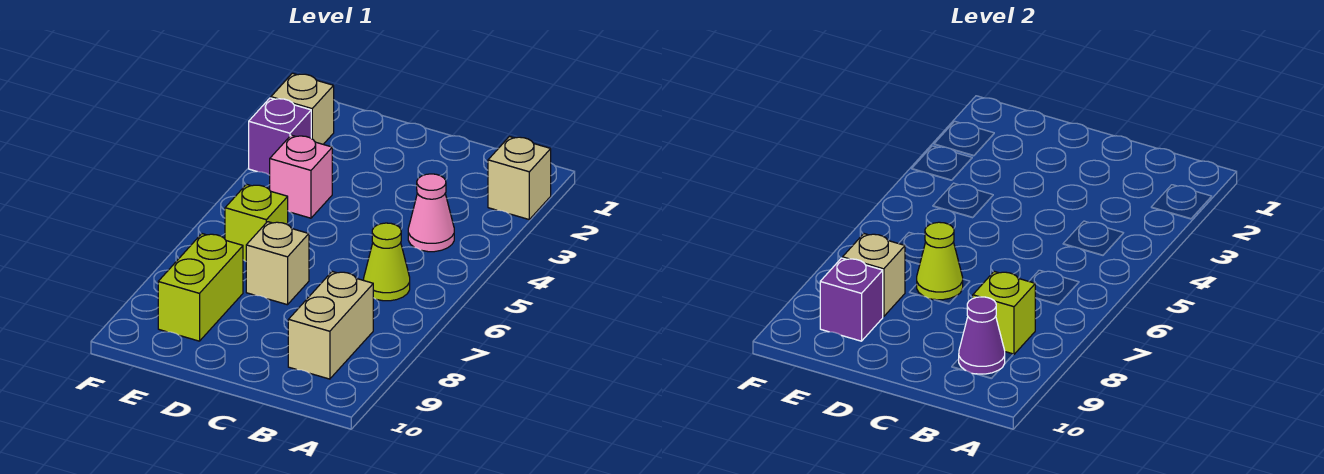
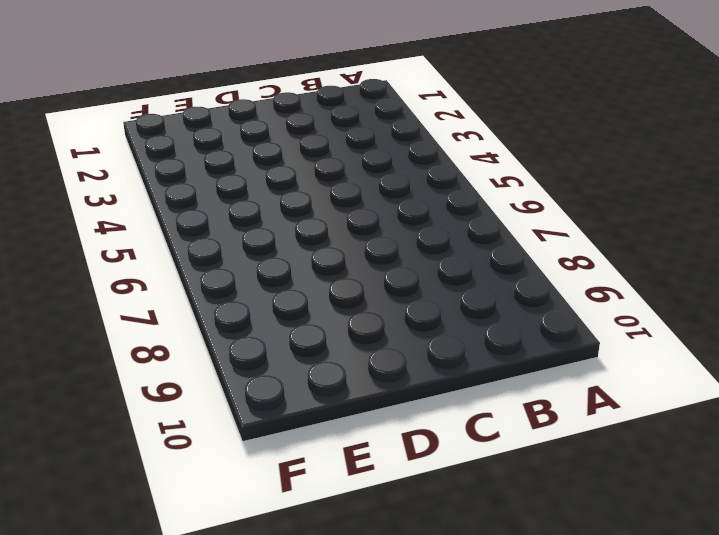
none -> tan brick A2 level 1
none -> pink cone B4 level 1
none -> lime cone B6 level 1

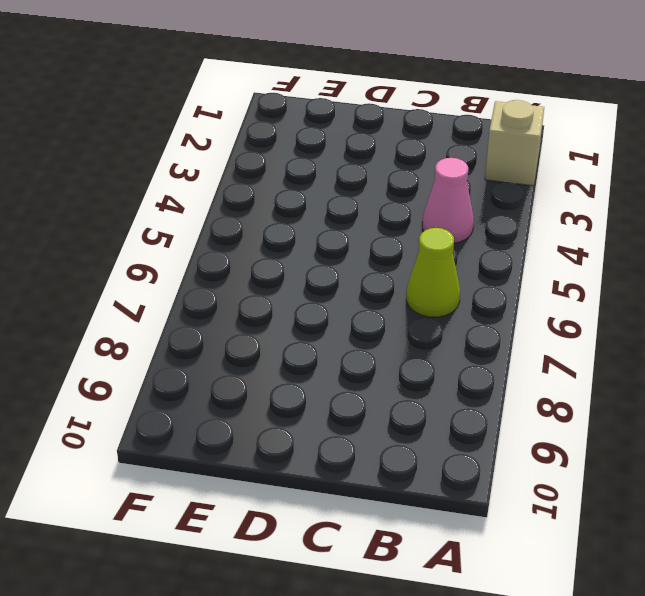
none -> tan brick B8:B9 level 1
none -> tan brick D7 level 1
none -> pink brick E4 level 1

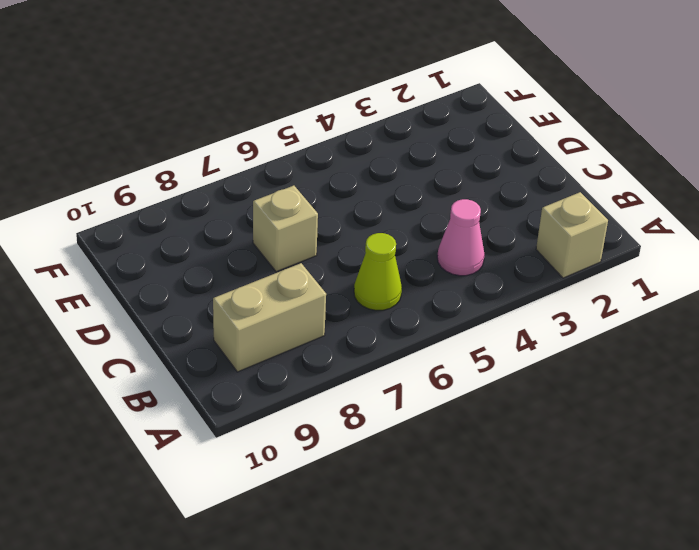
none -> pink brick E4 level 1
none -> lime brick E6 level 1
none -> lime brick E8:E9 level 1

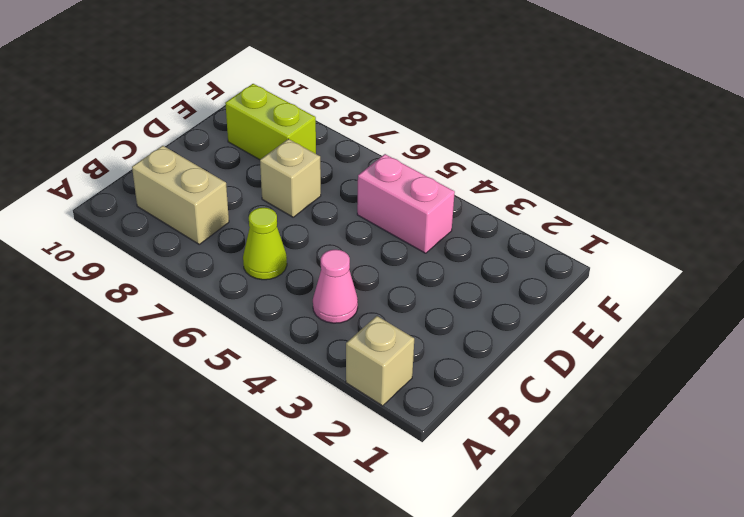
pink brick E4:E5 level 1 -> pink brick E4 level 1
none -> lime brick E6 level 1
none -> tan brick F2 level 1
none -> purple brick F3 level 1

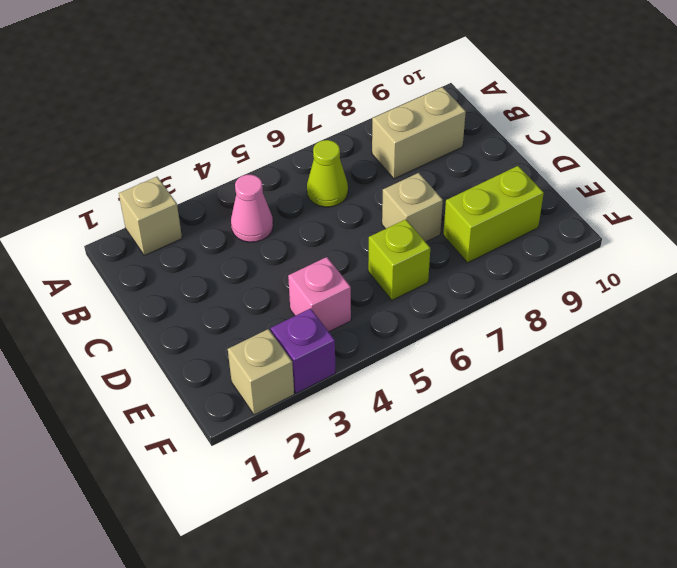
none -> lime brick B8 level 2
none -> purple cone B9 level 2
none -> lime cone D7 level 2

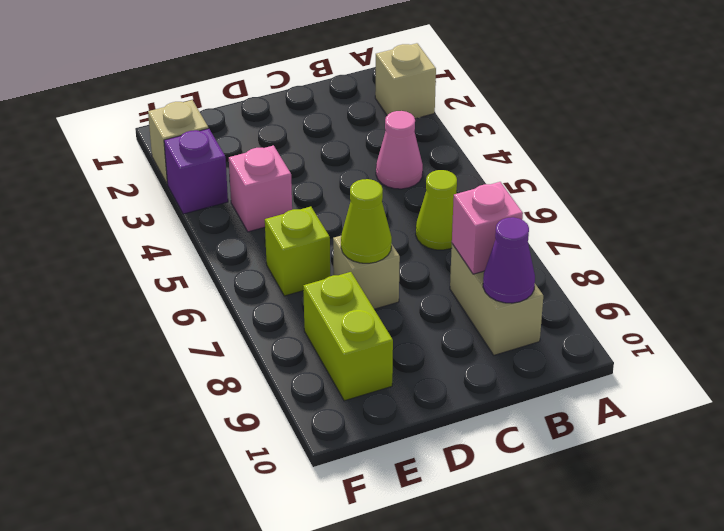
pink brick B8 level 2 -> lime brick B8 level 2
none -> tan brick E8 level 2
none -> purple brick E9 level 2

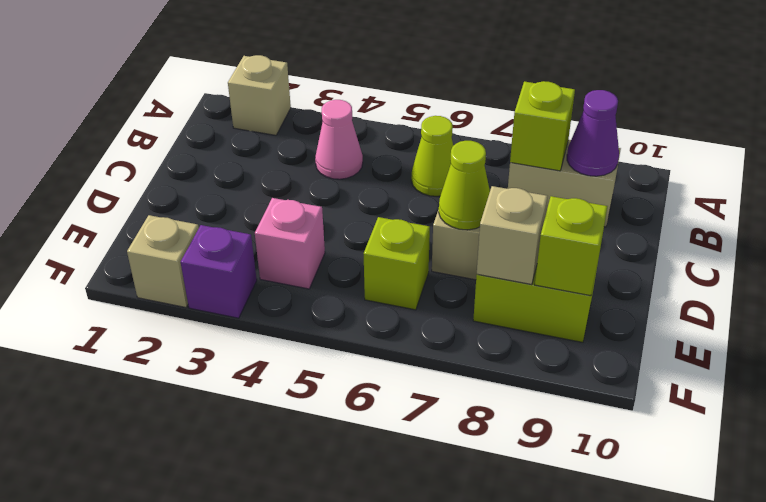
lime brick E9 level 2 -> purple brick E9 level 2

